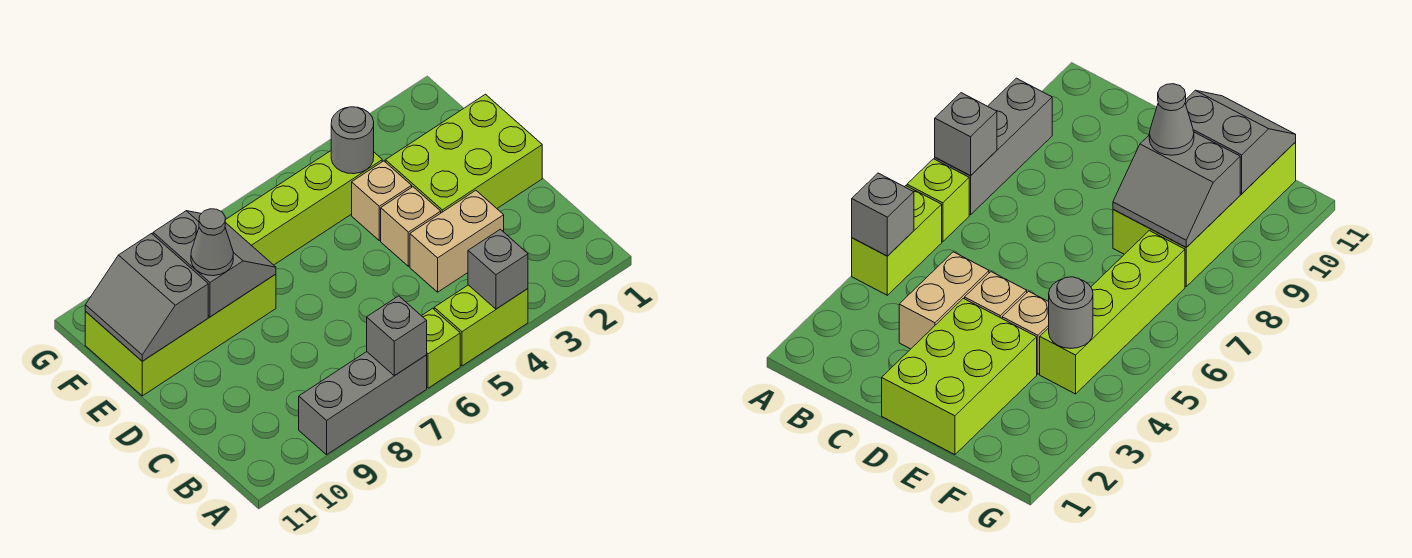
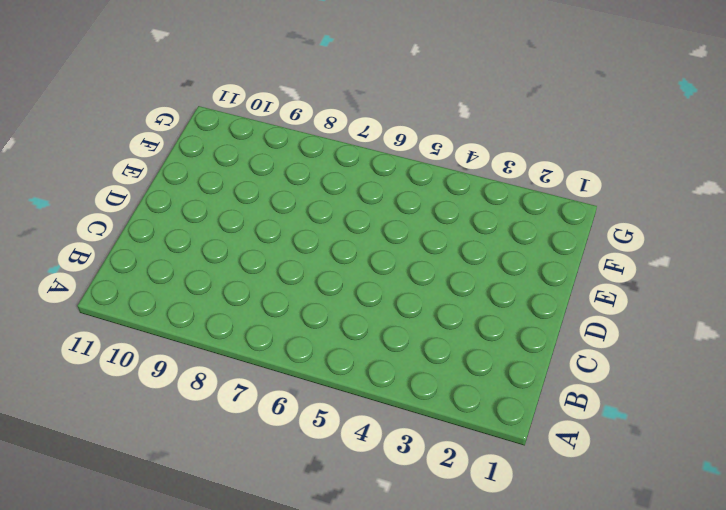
none -> lime brick A4:A5 level 1
none -> lime brick A6 level 1
none -> grey brick A7:A9 level 1

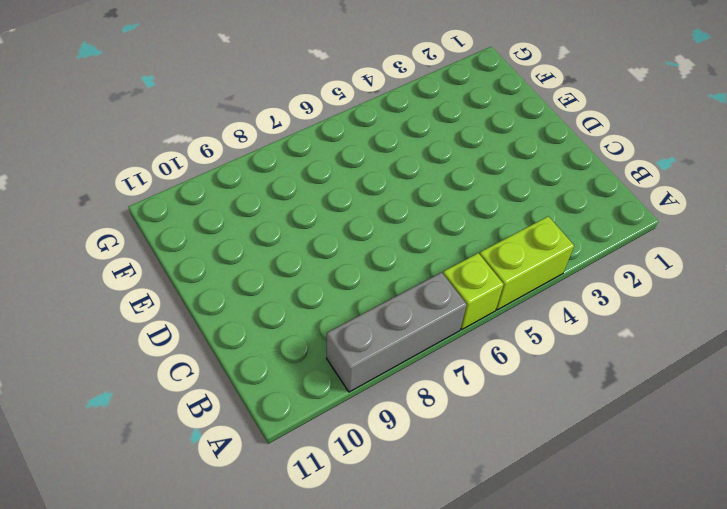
none -> tan brick C3:C4 level 1
none -> lime brick D1:E3 level 1
none -> tan brick D4 level 1

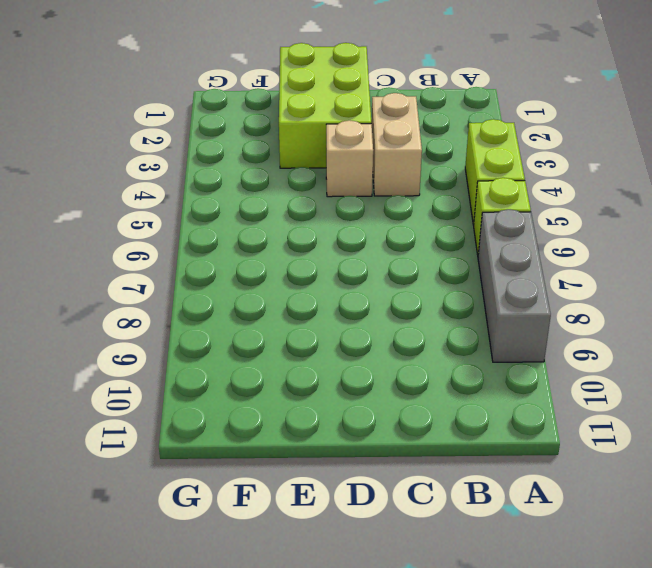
none -> tan brick E4 level 1
none -> lime brick E8:F11 level 1
none -> lime brick F4:F7 level 1

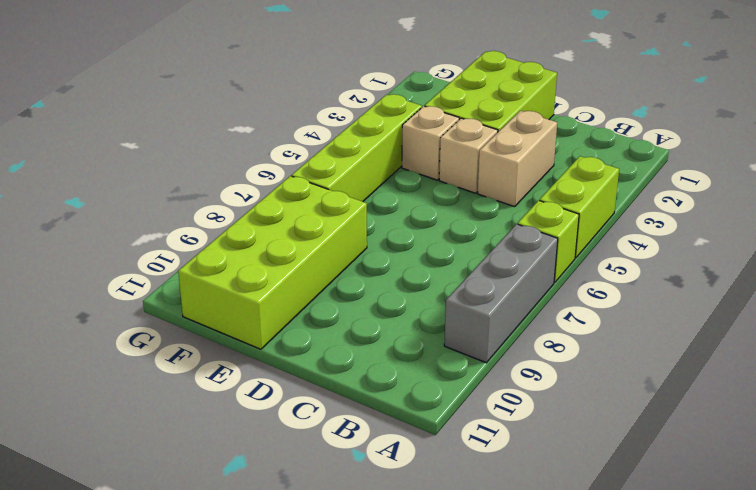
none -> grey brick A4 level 2
none -> grey brick A7 level 2
none -> grey slope E8:F9 level 2 top 9

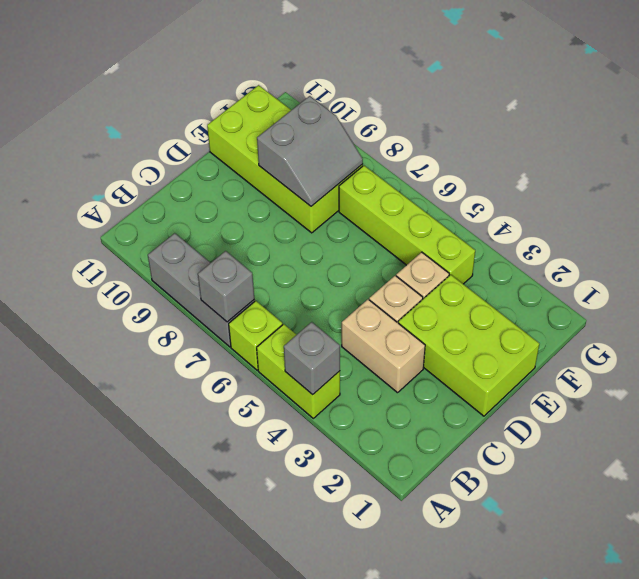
none -> grey slope E10:F11 level 2 top 10
none -> grey round brick F4 level 2
none -> grey cone E9 level 3

